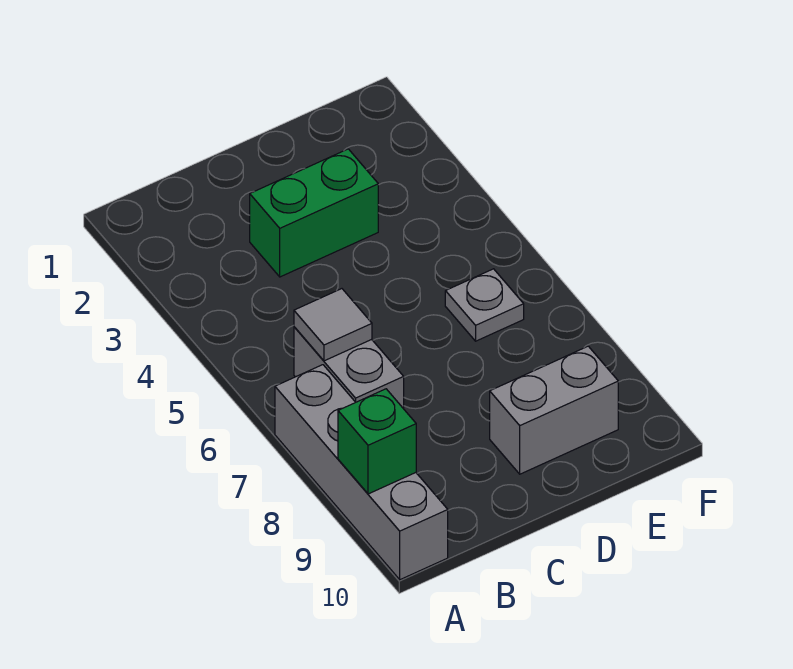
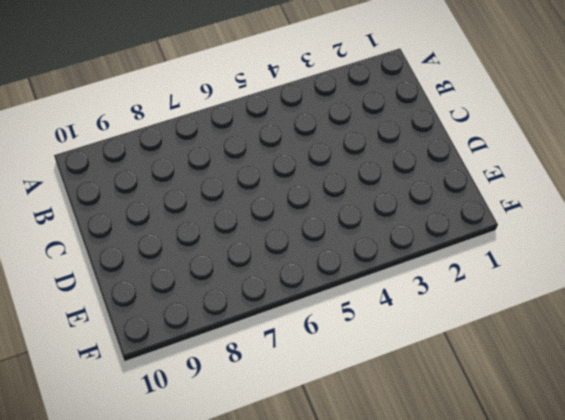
none -> grey brick A7:A10 level 1
none -> grey brick B6:B7 level 1

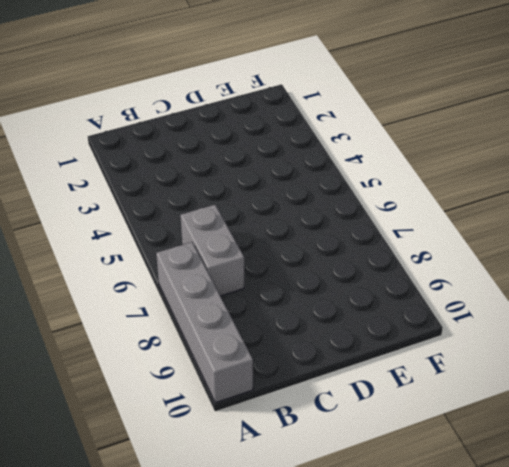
none -> green brick C3:D3 level 1
none -> grey brick D9:E9 level 1

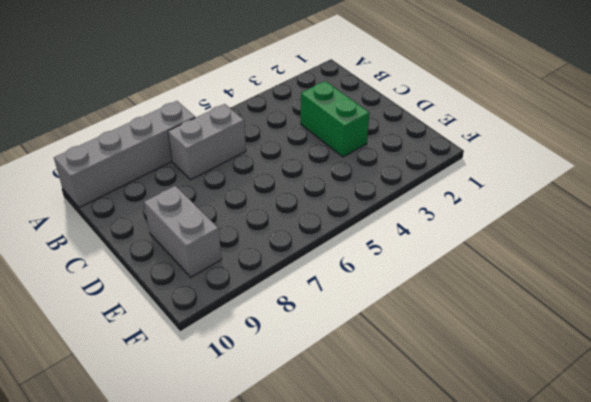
none -> grey plate E6 level 1
none -> green brick A9 level 2

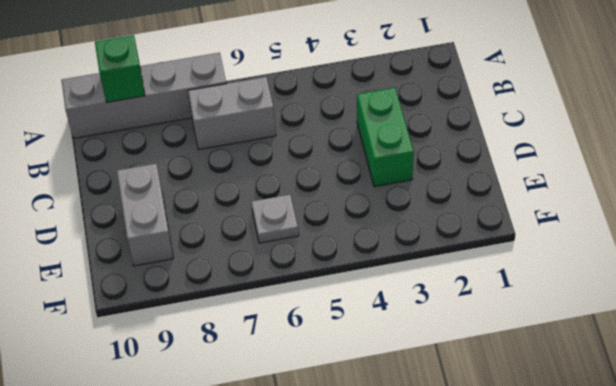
none -> grey tile B6 level 2

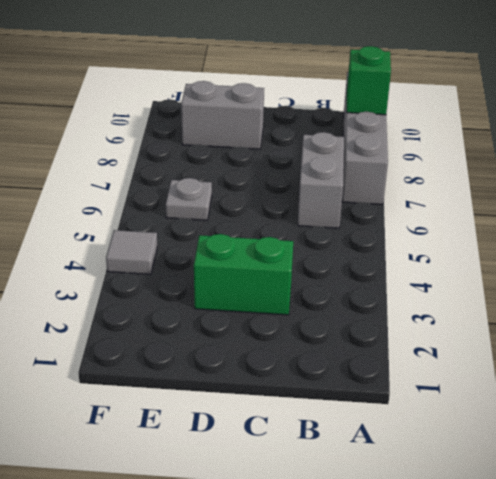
grey tile F4 level 1 -> grey tile B6 level 2

